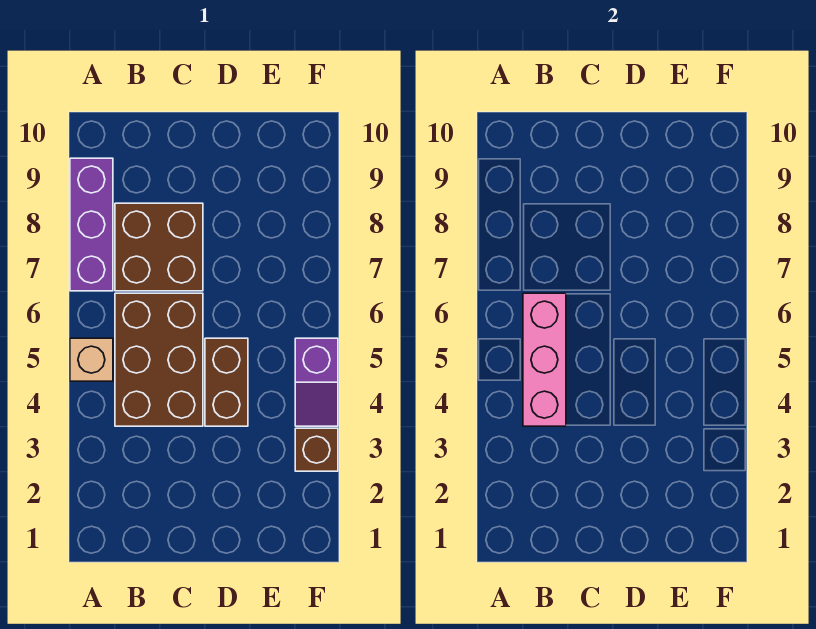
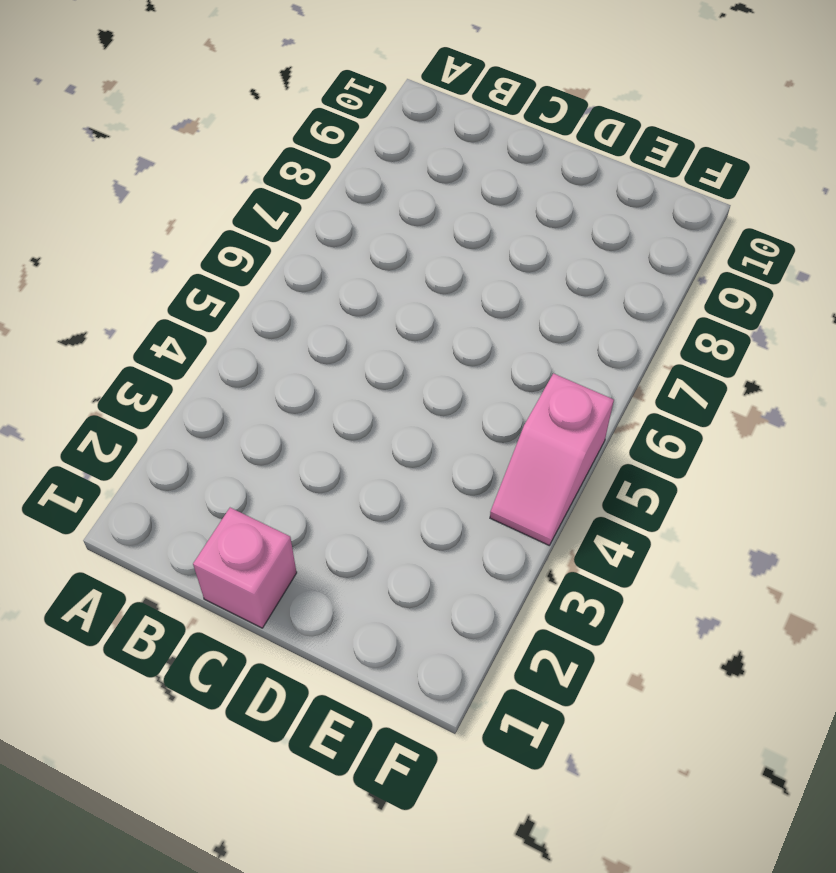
pink brick C1 level 1 -> none
pink slope F4:F5 level 1 top 5 -> purple slope F4:F5 level 1 top 5
none -> tan brick A5 level 1
none -> purple brick A7:A9 level 1

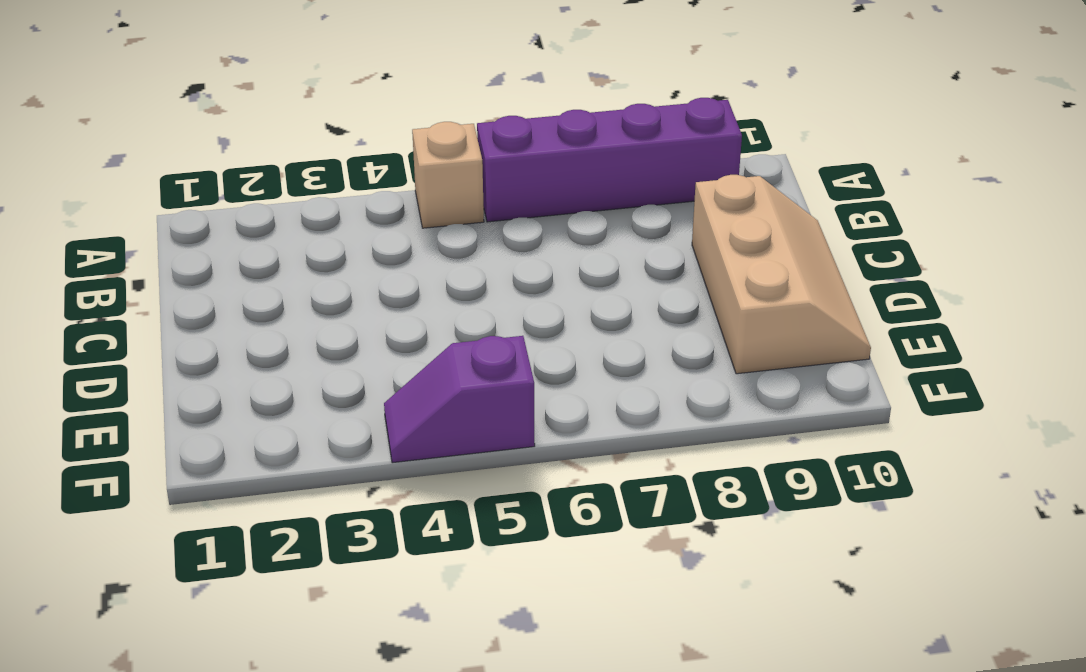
purple brick A6:A9 level 1 -> purple brick A7:A9 level 1
tan slope C9:E10 level 1 top 9 -> none
none -> brown brick B4:C6 level 1
none -> brown brick B7:C8 level 1

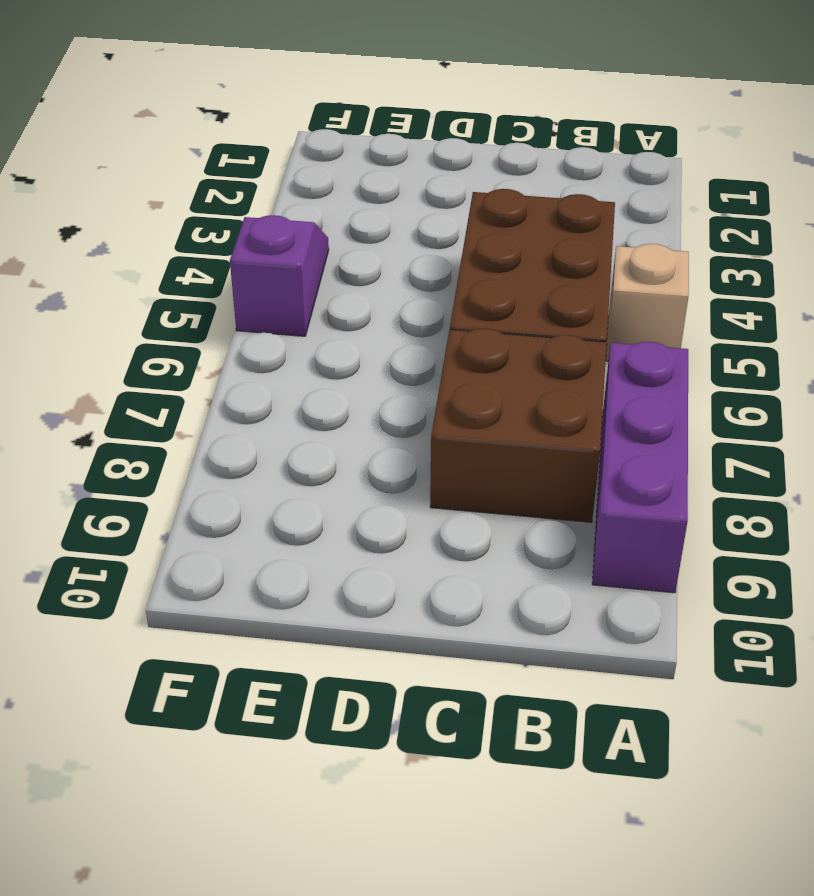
none -> brown brick D4:D5 level 1
none -> brown brick F3 level 1

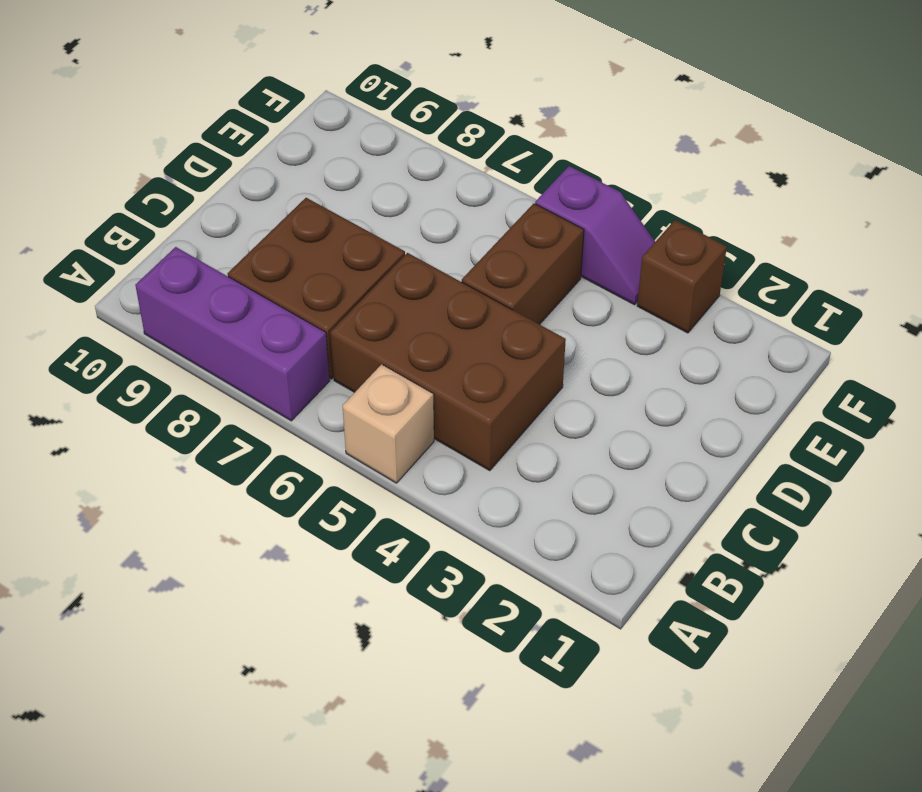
brown brick D5:E5 level 1 -> brown brick D4:D5 level 1
none -> pink brick B4:B6 level 2

